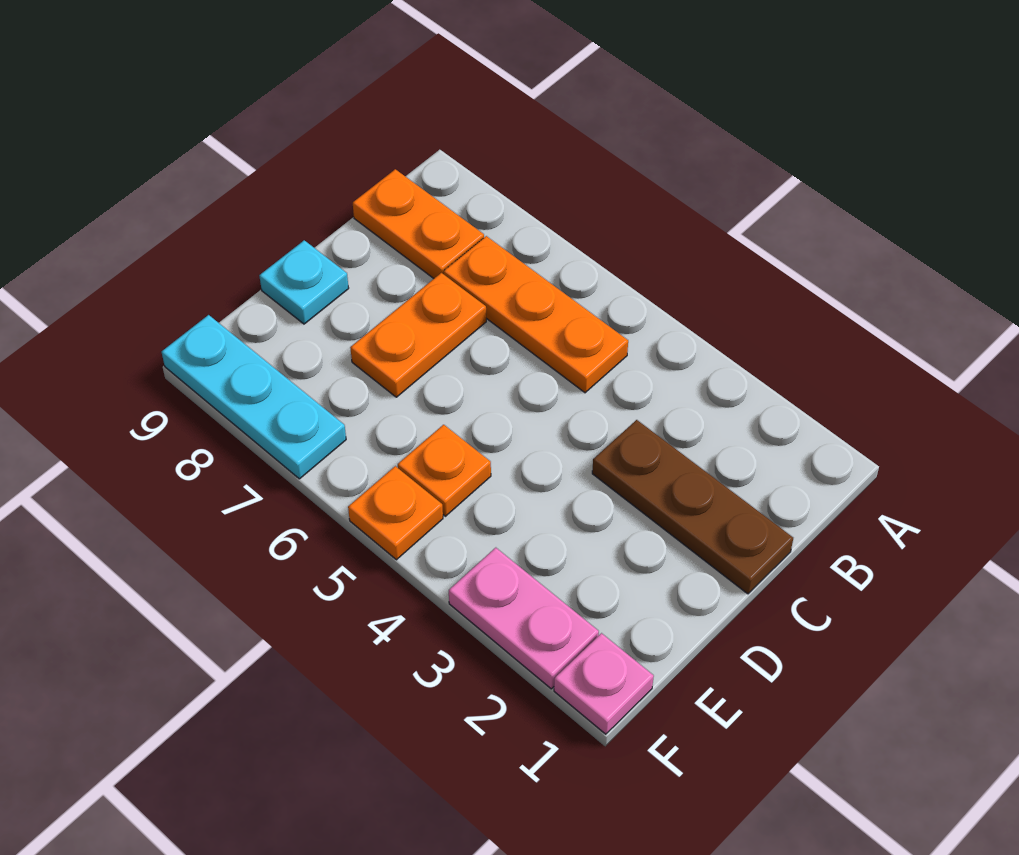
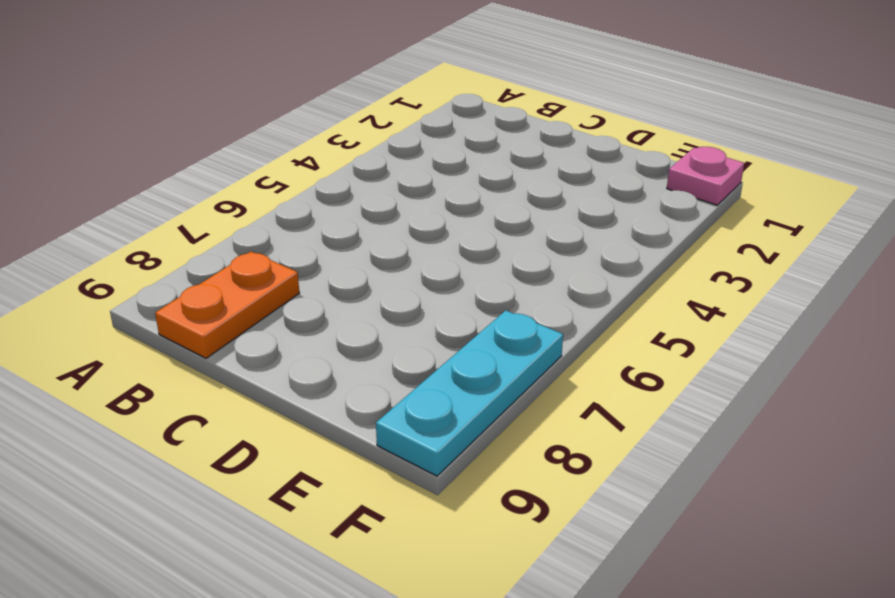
none -> orange plate B5:B7 level 1
none -> brown plate C1:C3 level 1

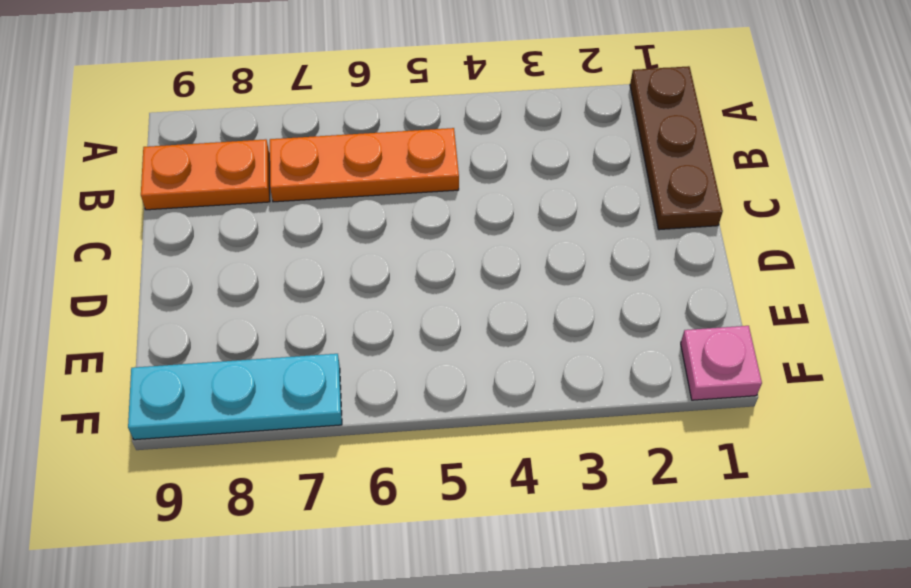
brown plate A1:C1 level 1 -> brown plate C1:C3 level 1
none -> orange plate C7:D7 level 1
none -> cyan plate D9 level 1

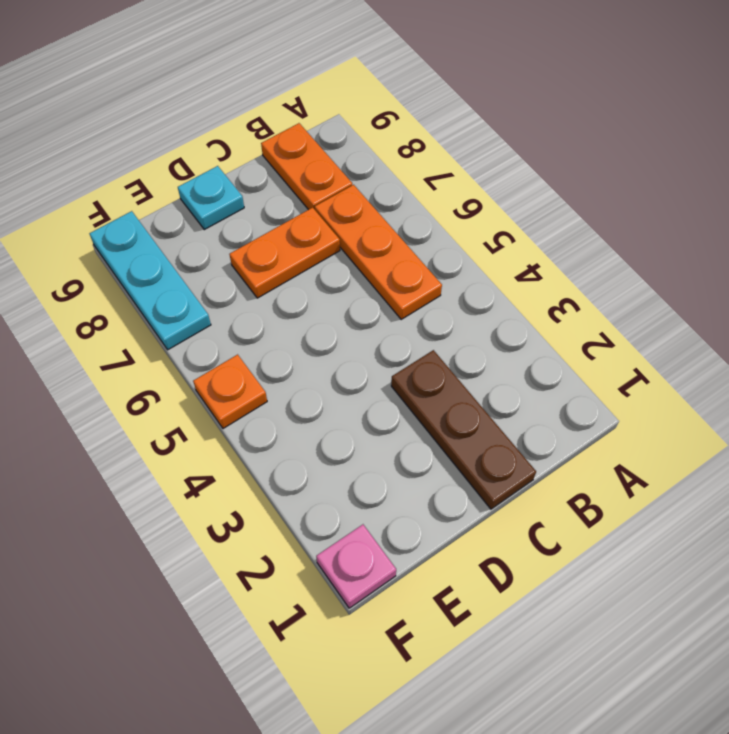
none -> orange plate E5 level 1
none -> pink plate F2:F3 level 1

